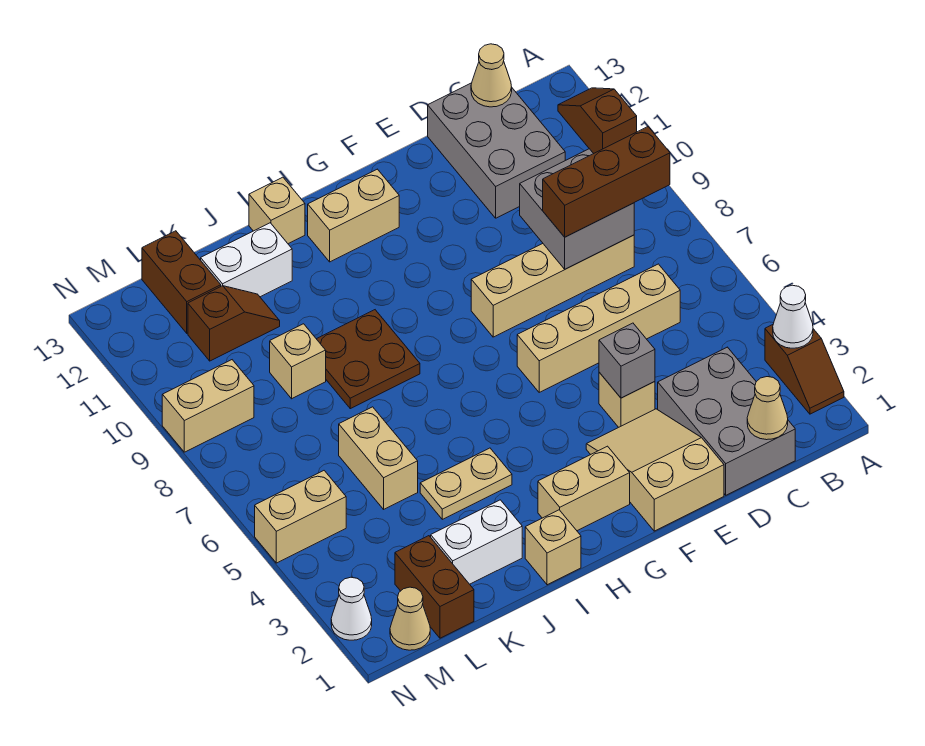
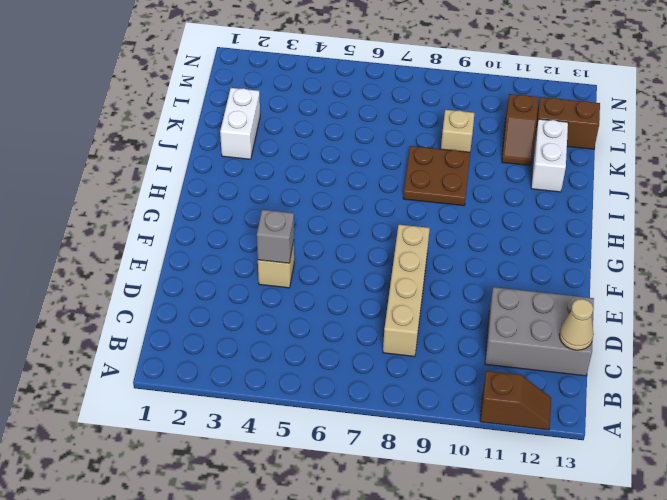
none -> brown slope A2:A3 level 1 top 3
none -> grey brick C1:D3 level 1
none -> tan brick C6:F6 level 1
none -> tan slope E1:F3 level 1 top 1

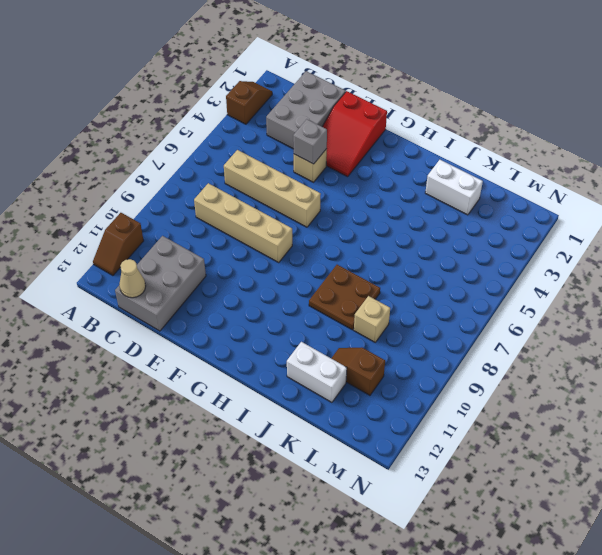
red slope E1:F3 level 1 top 1 -> tan slope E1:F3 level 1 top 1
none -> tan brick G2:H2 level 1
none -> tan brick G12:H12 level 1
none -> tan brick I1 level 1
none -> tan plate I4:J4 level 1

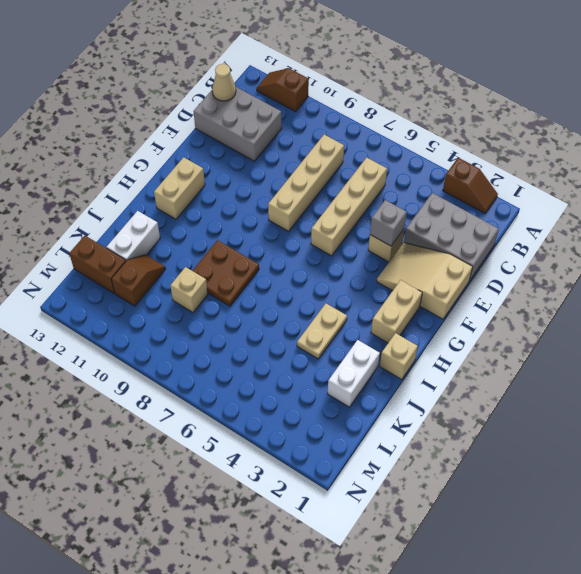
none -> tan brick I13 level 1
none -> tan brick K5:K6 level 1
none -> brown brick L1:L2 level 1
none -> tan cone M1 level 1

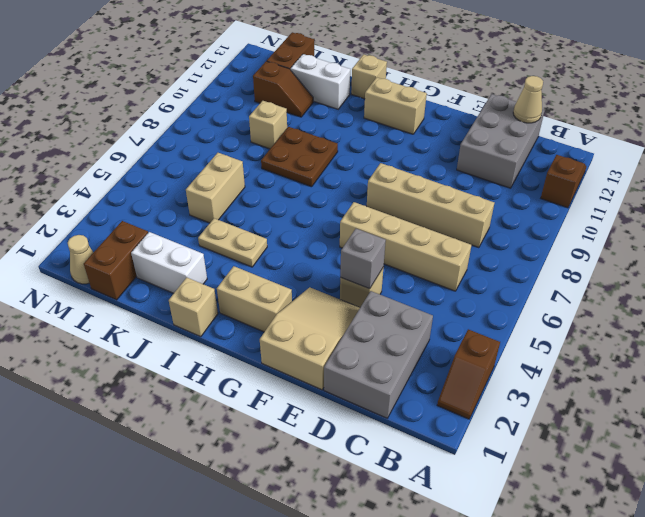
none -> tan brick M5:N5 level 1
none -> tan brick M9:N9 level 1
none -> white cone N2 level 1
none -> white cone A3 level 2

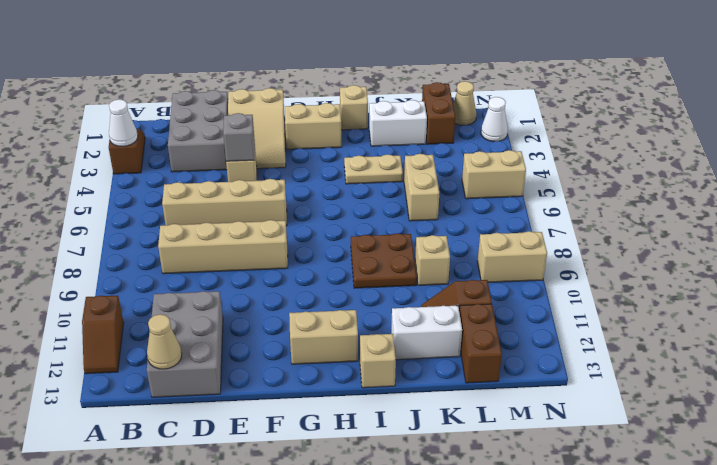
none -> tan cone C1 level 2
none -> grey brick C8:D9 level 2
none -> brown brick B8:D8 level 3

